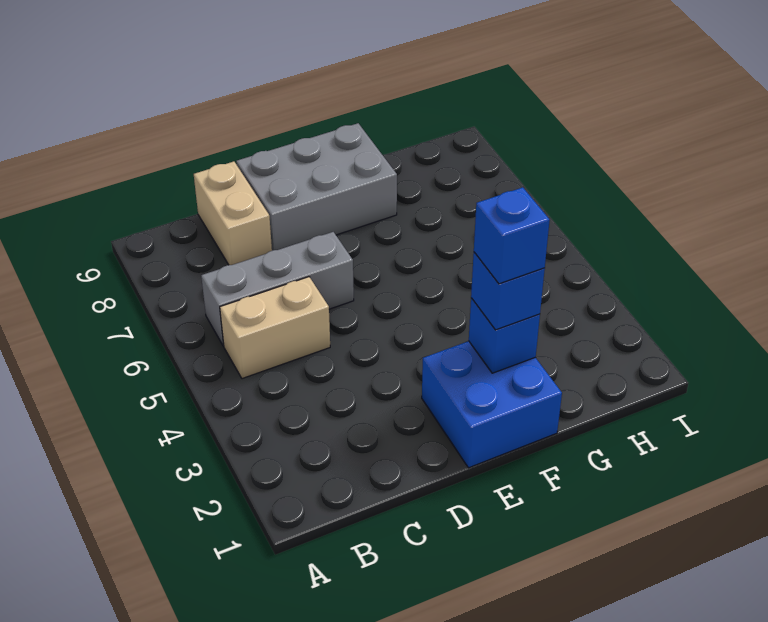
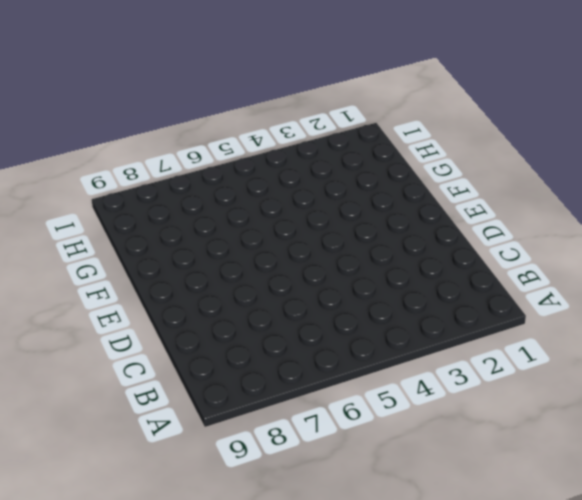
none -> tan brick B5:C5 level 1
none -> grey brick B6:D6 level 1

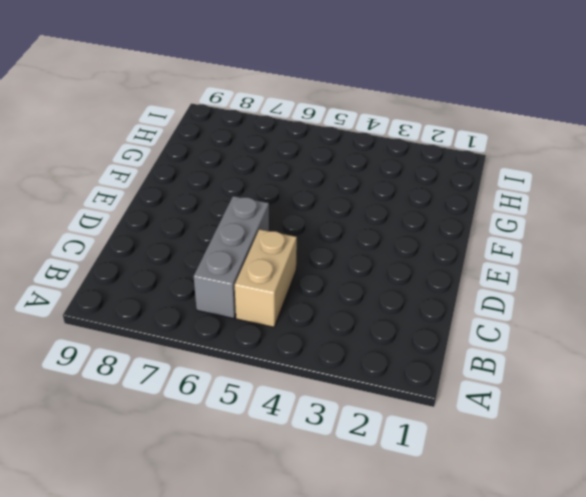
none -> tan brick C8:C9 level 1
none -> grey brick D8:F9 level 1

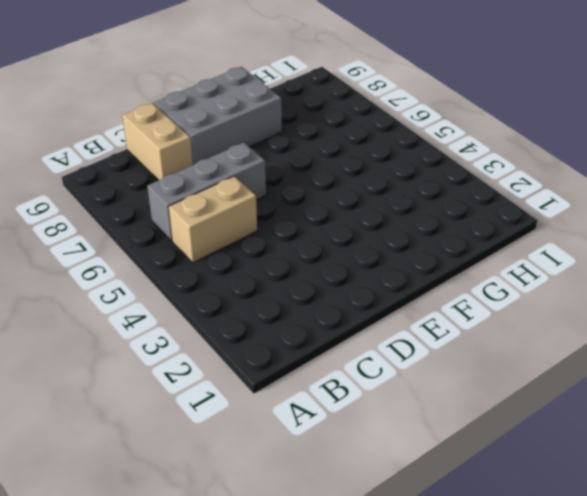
none -> blue brick E1:F2 level 1
none -> blue brick F2 level 2

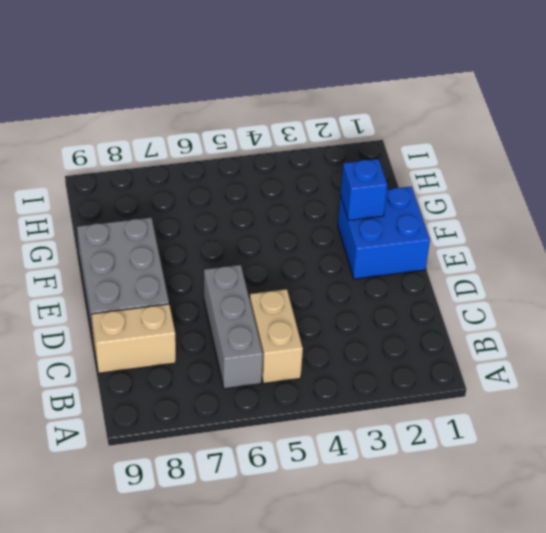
none -> blue brick F2 level 3
none -> blue brick F2 level 4

